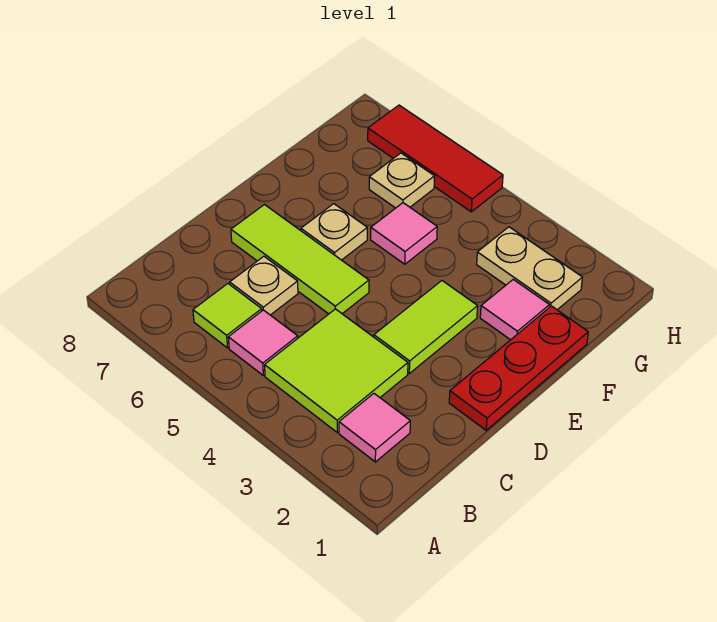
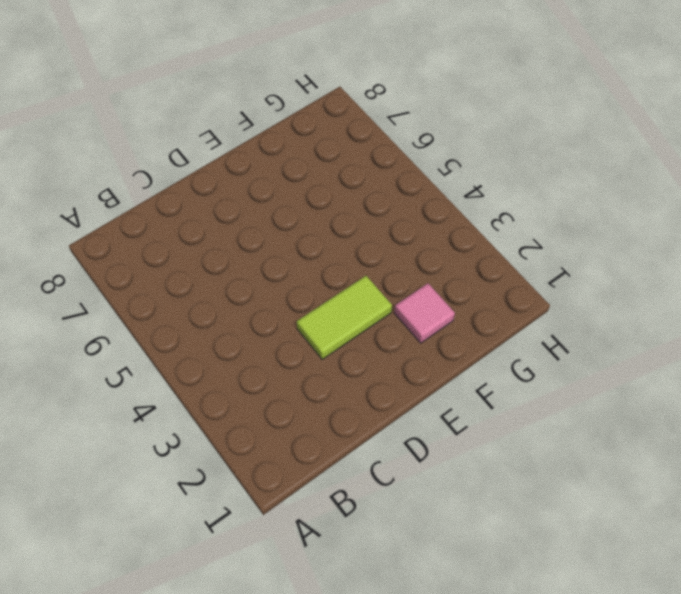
none -> pink tile B2 level 1
none -> lime tile B3:C4 level 1
none -> pink tile B5 level 1

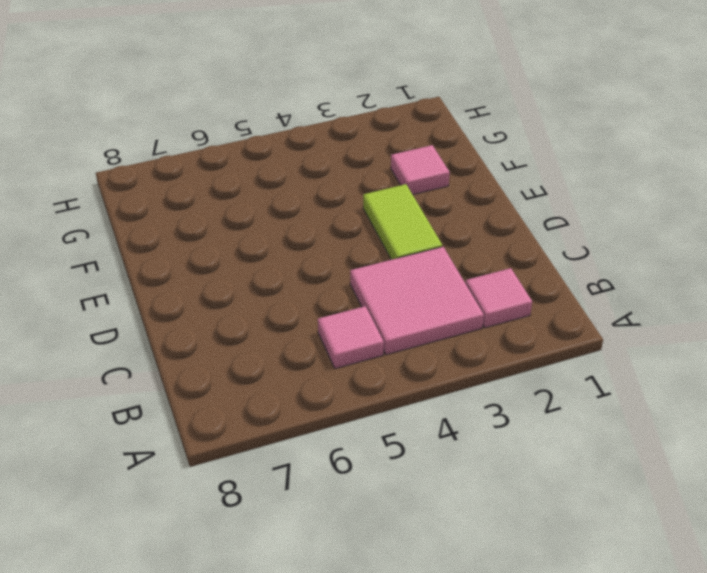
pink tile B3:C4 level 1 -> lime tile B3:C4 level 1
none -> lime tile B6 level 1
none -> tan plate C6 level 1
none -> red plate D1:F1 level 1

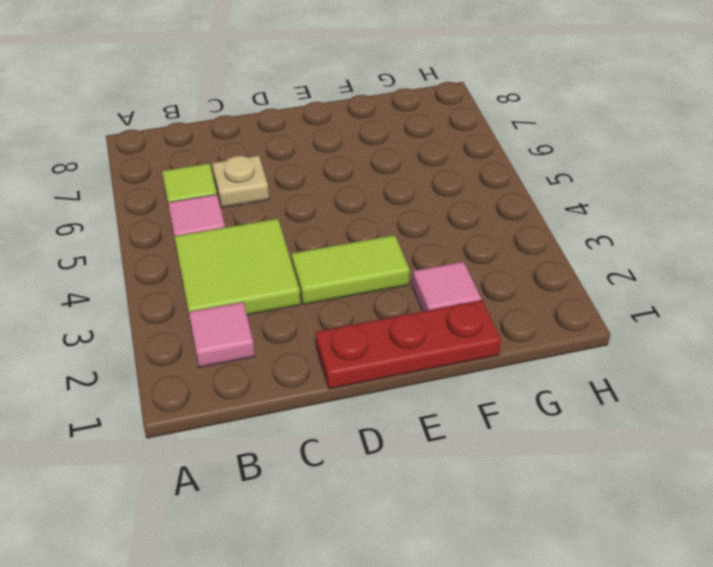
none -> lime tile D5:D7 level 1
none -> tan plate E6 level 1
none -> pink tile F5 level 1

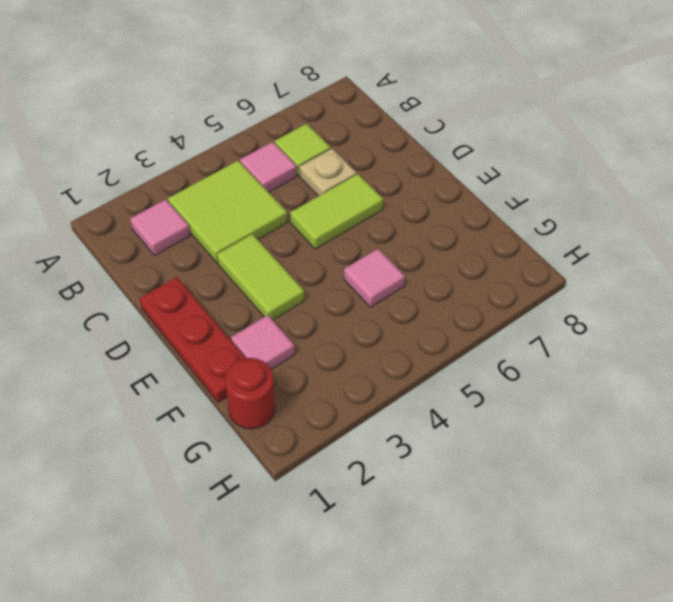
lime tile D5:D6 level 1 -> lime tile D5:D7 level 1
red round brick G1 level 1 -> none
none -> tan plate E6 level 1
none -> tan plate G2:G3 level 1
none -> tan plate G6 level 1

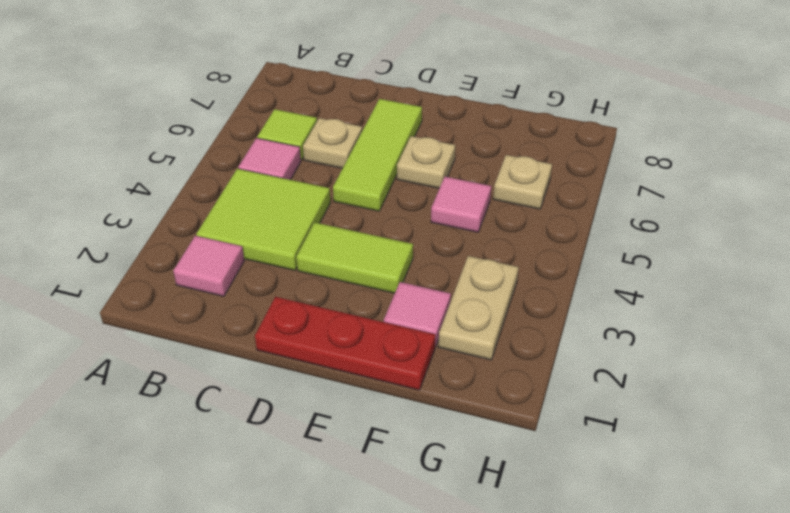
none -> red tile H5:H7 level 1

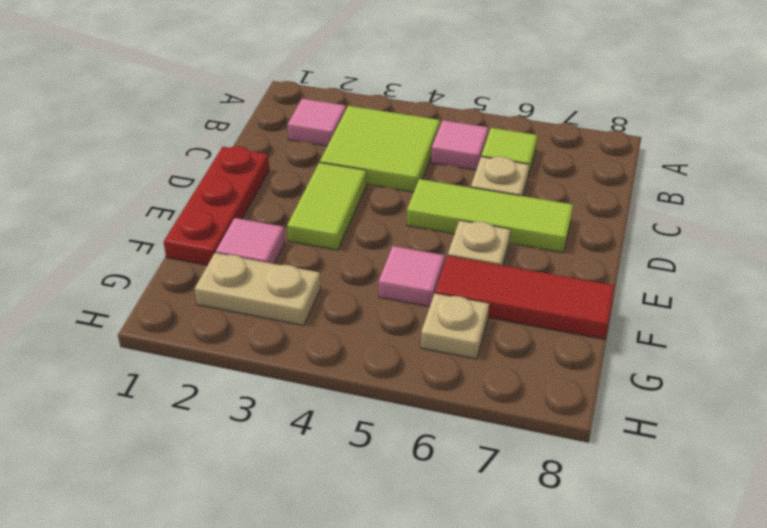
red tile F6:F8 level 1 -> red tile H5:H7 level 1

